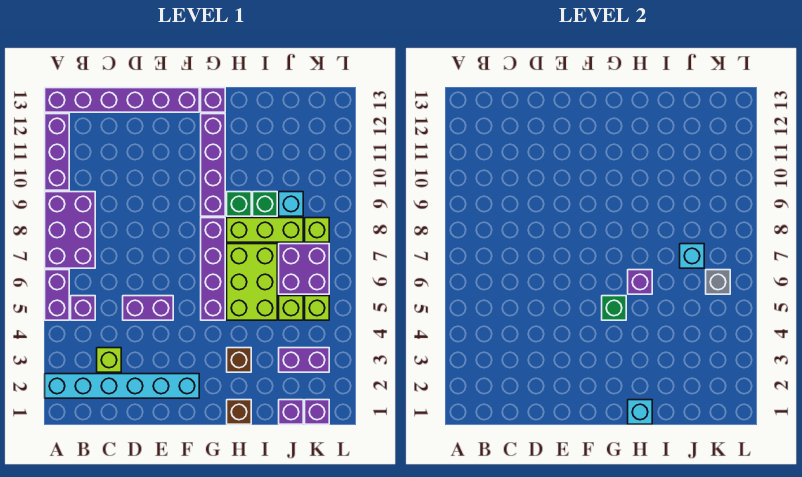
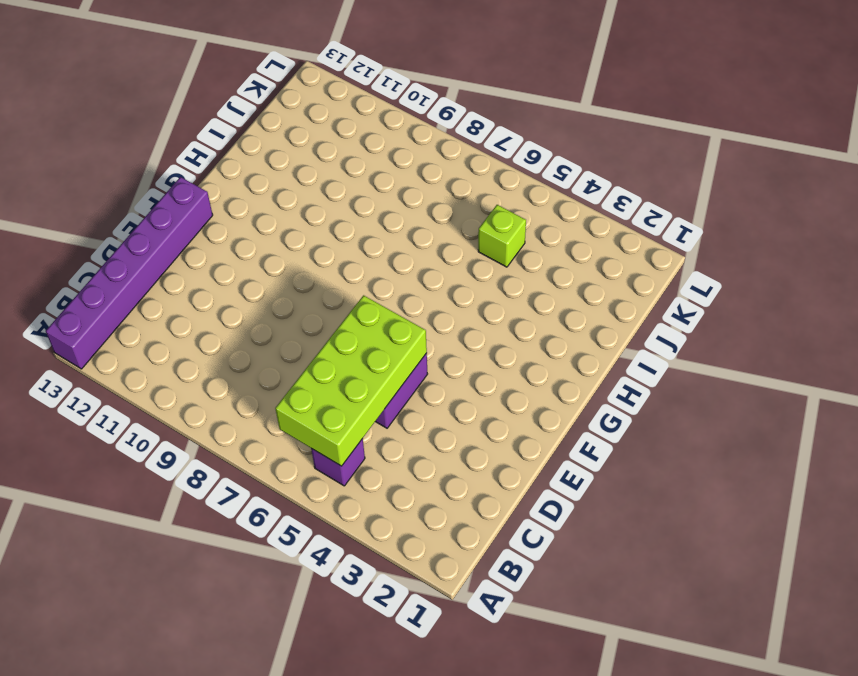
lime brick B5:E6 level 2 -> none
none -> cyan brick A2:F2 level 1
none -> purple brick A5:A6 level 1
none -> purple brick A7:B9 level 1
none -> purple brick A10:A12 level 1

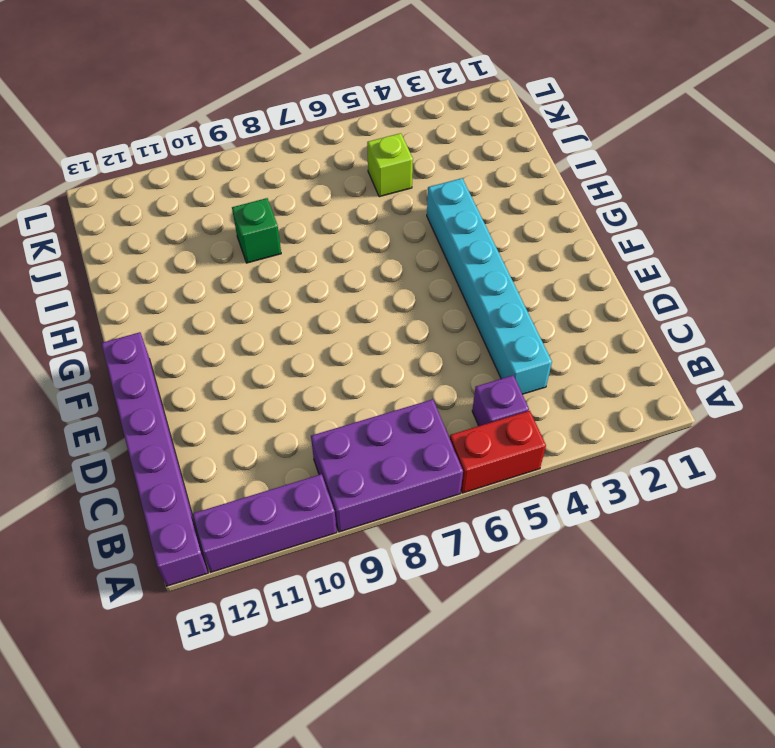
red brick A5:A6 level 1 -> purple brick A5:A6 level 1
cyan brick C4:H4 level 1 -> cyan brick A2:F2 level 1
none -> lime brick C3 level 1
none -> purple brick D5:E5 level 1
none -> purple brick G5:G8 level 1
none -> purple brick G9:G12 level 1

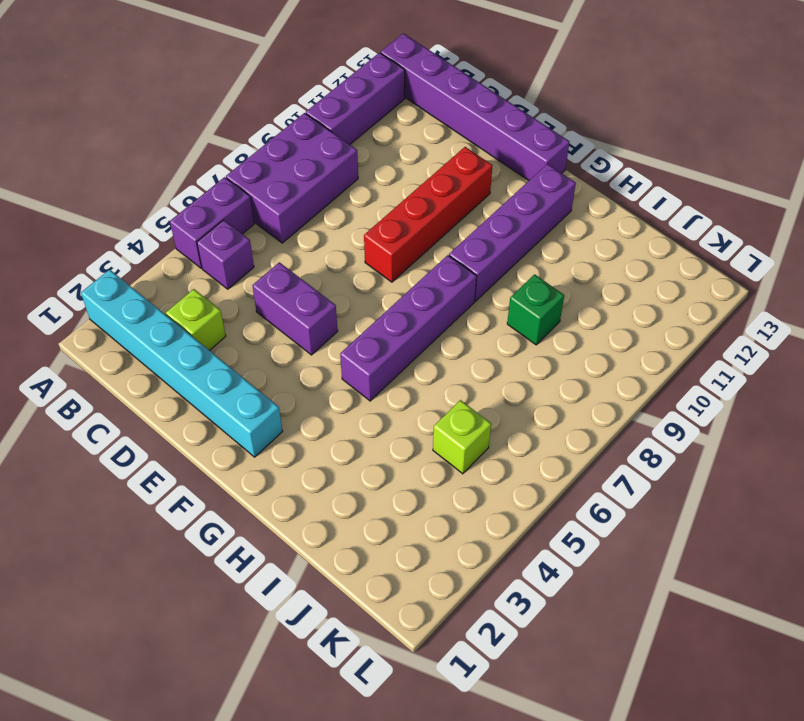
red brick E8:E11 level 1 -> none
none -> purple brick G13 level 1
none -> brown brick H1 level 1
none -> brown brick H3 level 1
none -> lime brick H5:I7 level 1

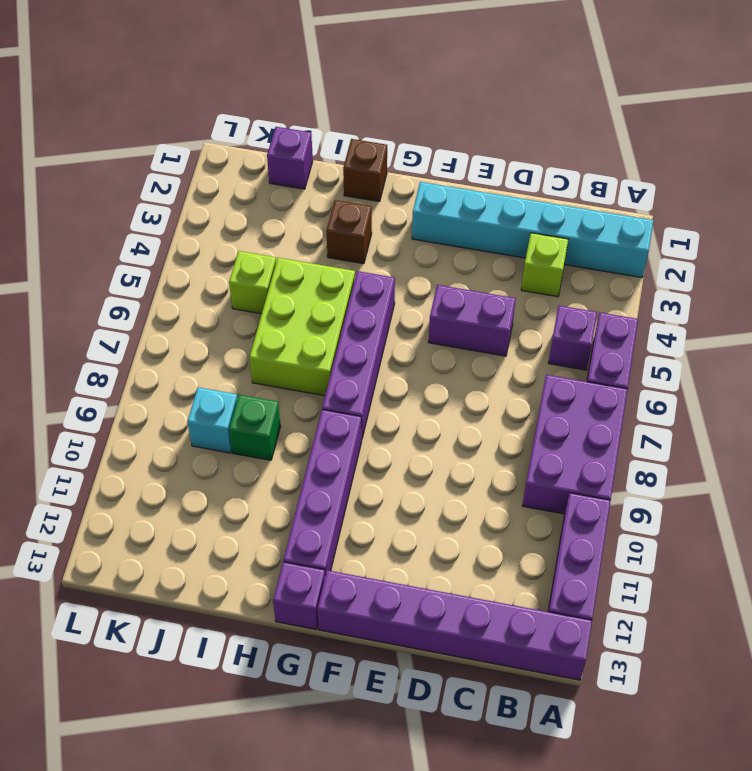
none -> lime brick H8:J8 level 1
none -> green brick H9 level 1
none -> purple brick J3:K3 level 1
none -> purple brick J6:K7 level 1

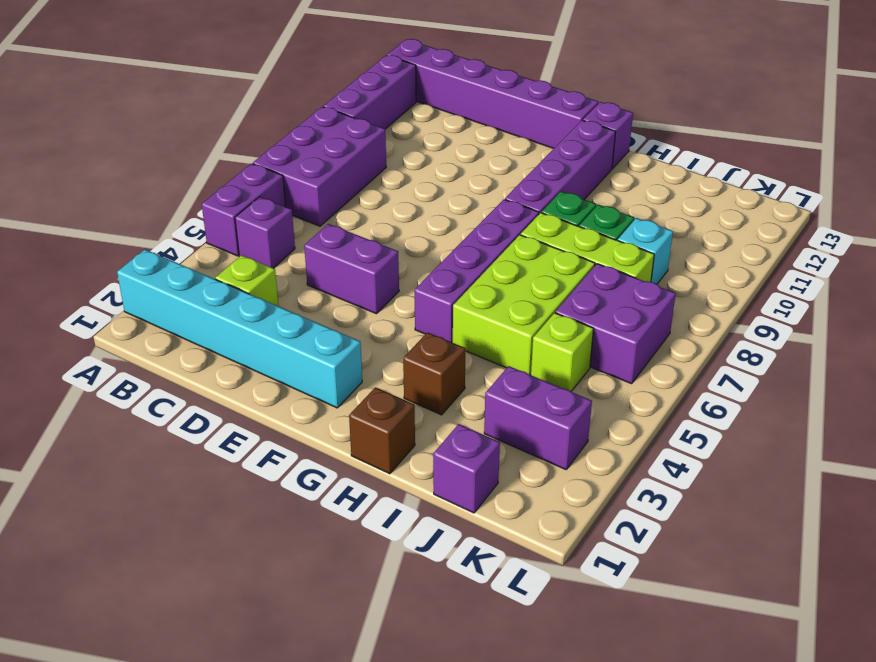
none -> purple brick K1 level 1
none -> lime brick K5 level 1
none -> lime brick K8 level 1
none -> green brick G5 level 2

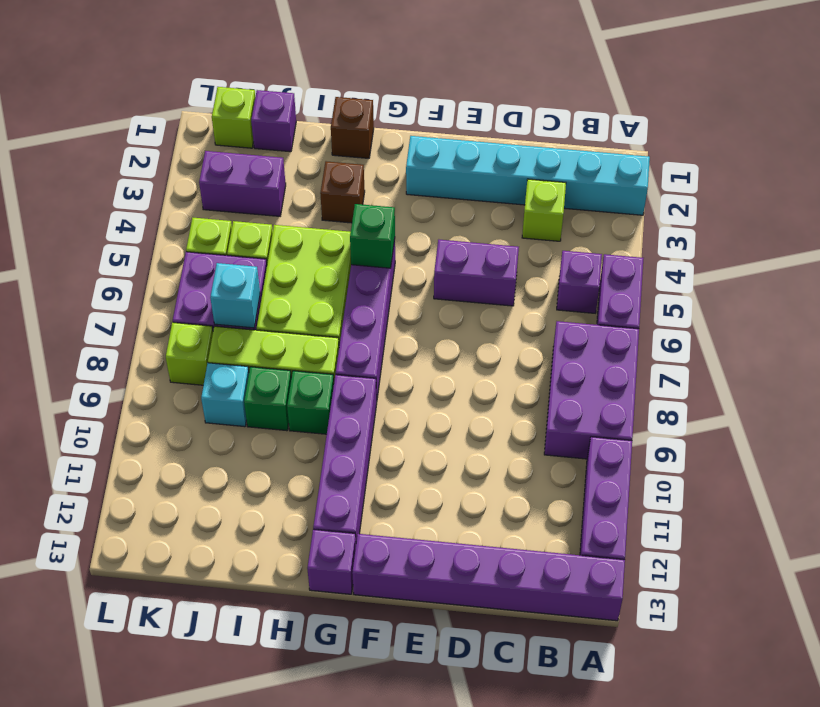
lime brick K1 level 1 -> purple brick K1 level 1
none -> cyan brick H1 level 2
none -> purple brick H6 level 2
none -> grey brick K6 level 2

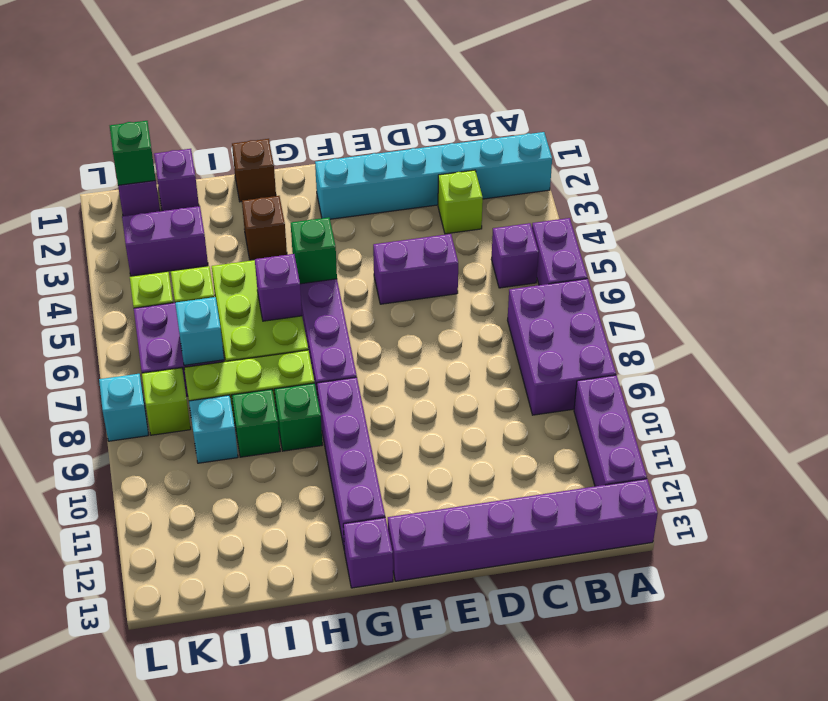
green brick K1 level 2 -> none
cyan brick L8 level 1 -> cyan brick H1 level 2
none -> grey brick K6 level 2

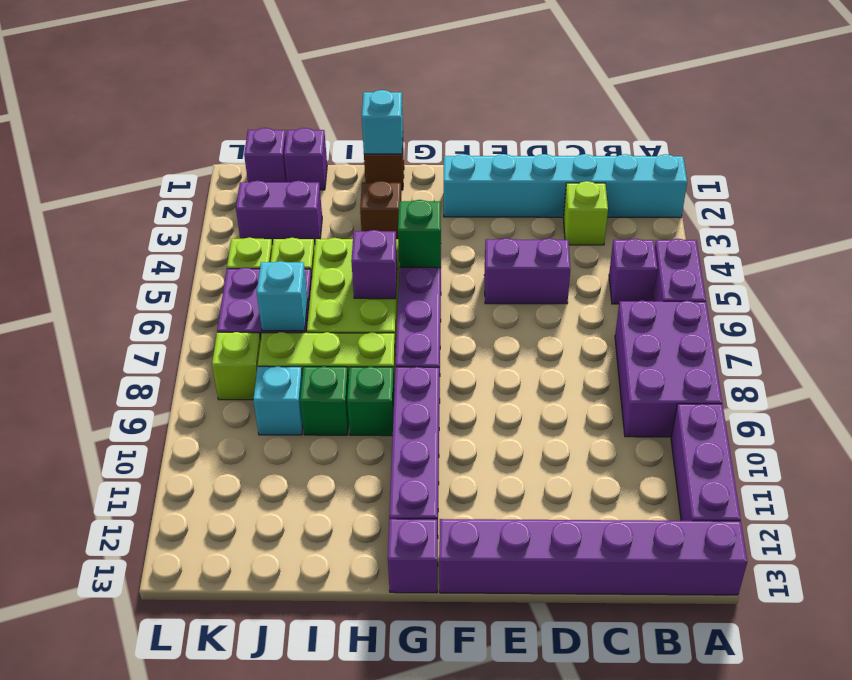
none -> grey brick K6 level 2

